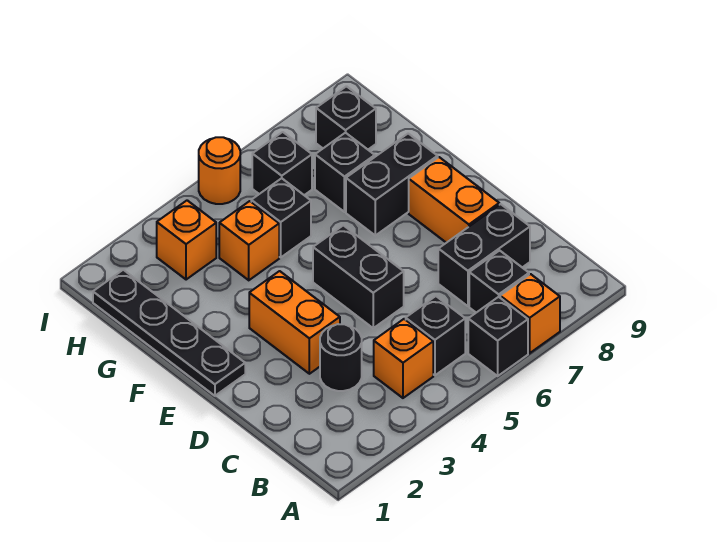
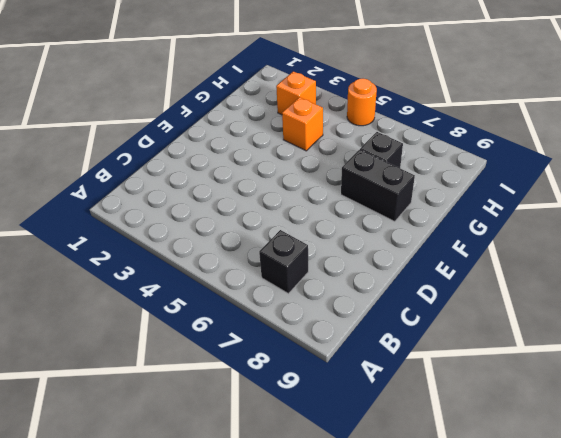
none -> black brick A6 level 1
none -> orange brick A7 level 1
none -> orange brick B4 level 1

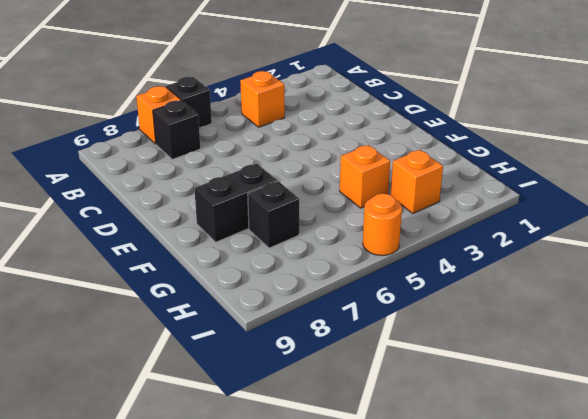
none -> black brick B5 level 1
none -> black round brick C3 level 1
none -> black brick C7:C8 level 1

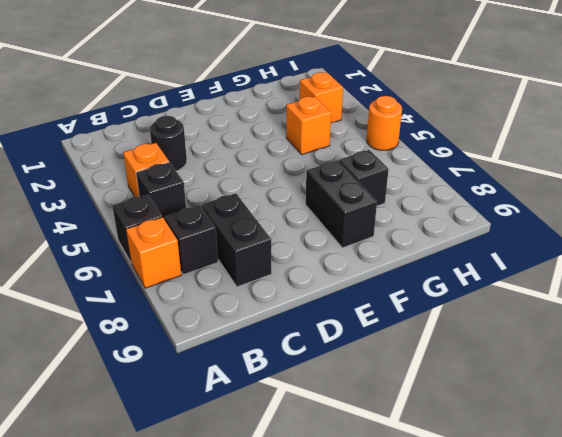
none -> orange brick D3:E3 level 1
none -> black brick D5:E5 level 1
none -> orange brick D8:E8 level 1

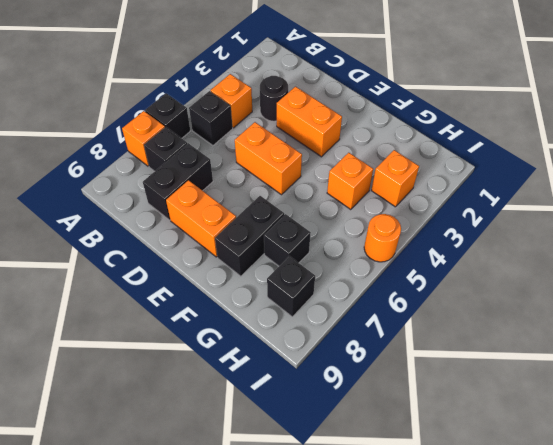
orange brick D5:E5 level 1 -> black brick D5:E5 level 1
none -> black plate E1:H1 level 1
none -> black brick G5 level 1
none -> black brick H6 level 1

